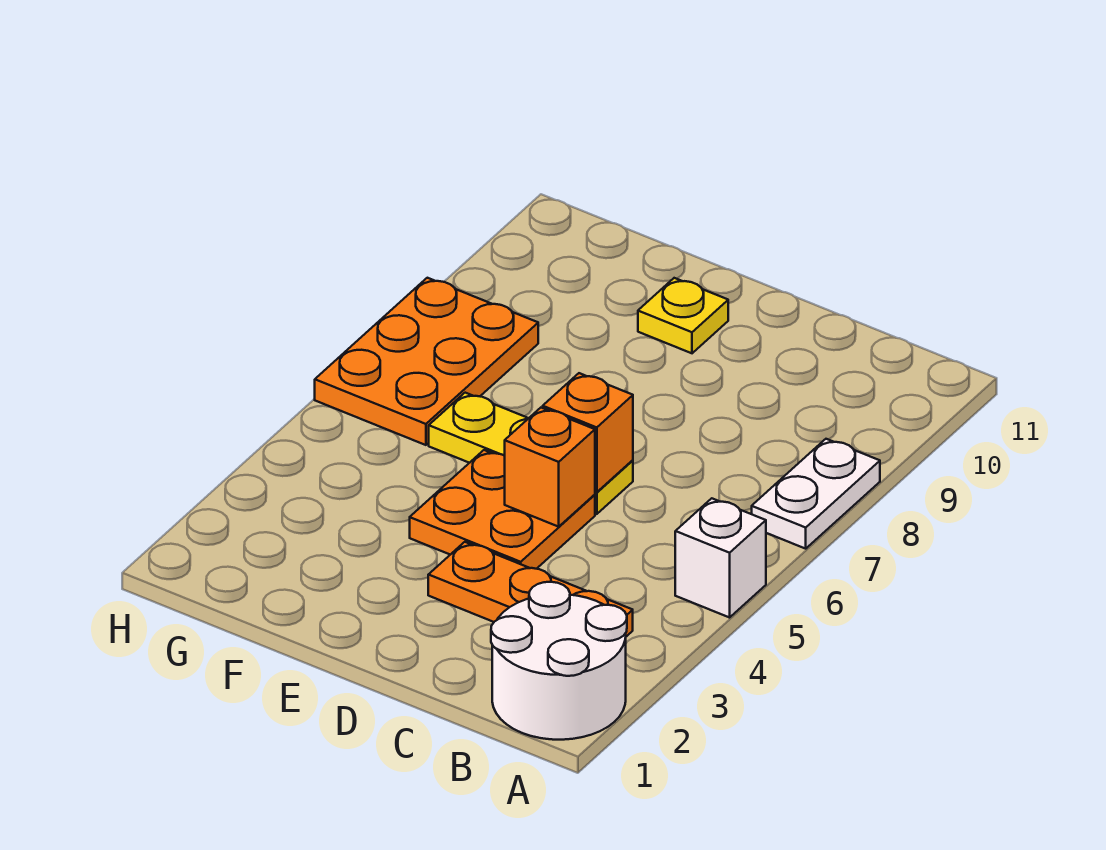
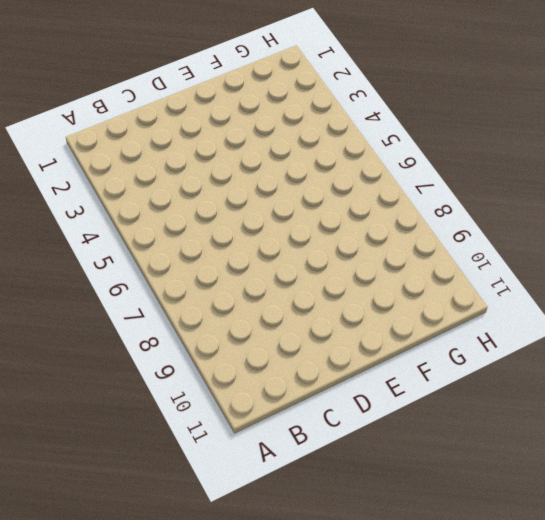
none -> white round brick A1:B2 level 1
none -> white brick A5 level 1

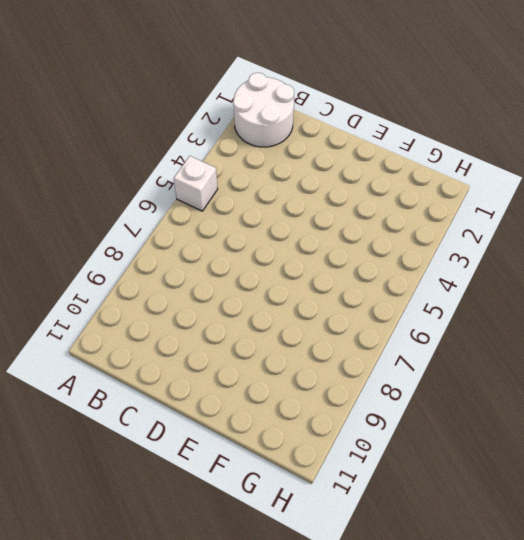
none -> white plate A7:A8 level 1
none -> orange plate B3:D3 level 1

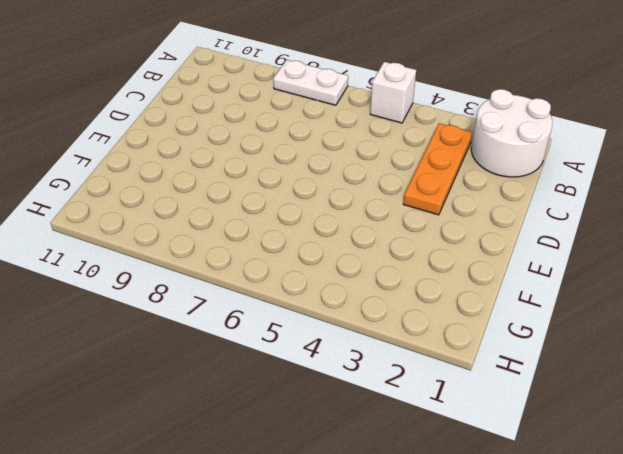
none -> orange plate D4:E5 level 1
none -> yellow plate D6:F6 level 1

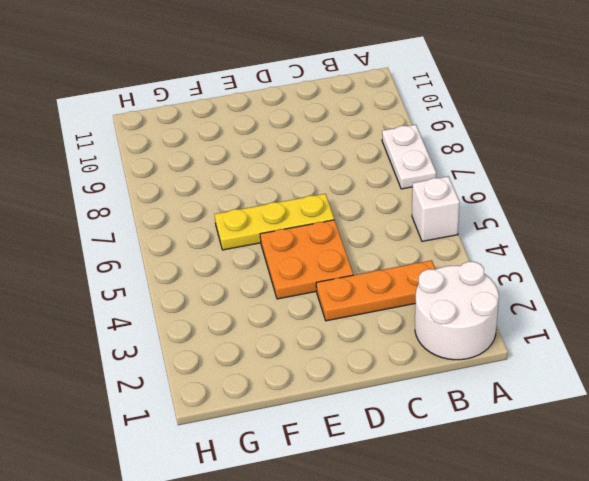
none -> yellow plate E10 level 1
none -> orange plate G6:H8 level 1

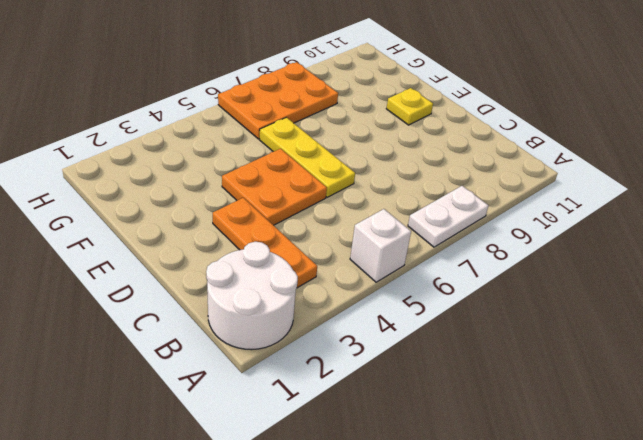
none -> orange brick D5 level 2
none -> orange brick D6 level 2

